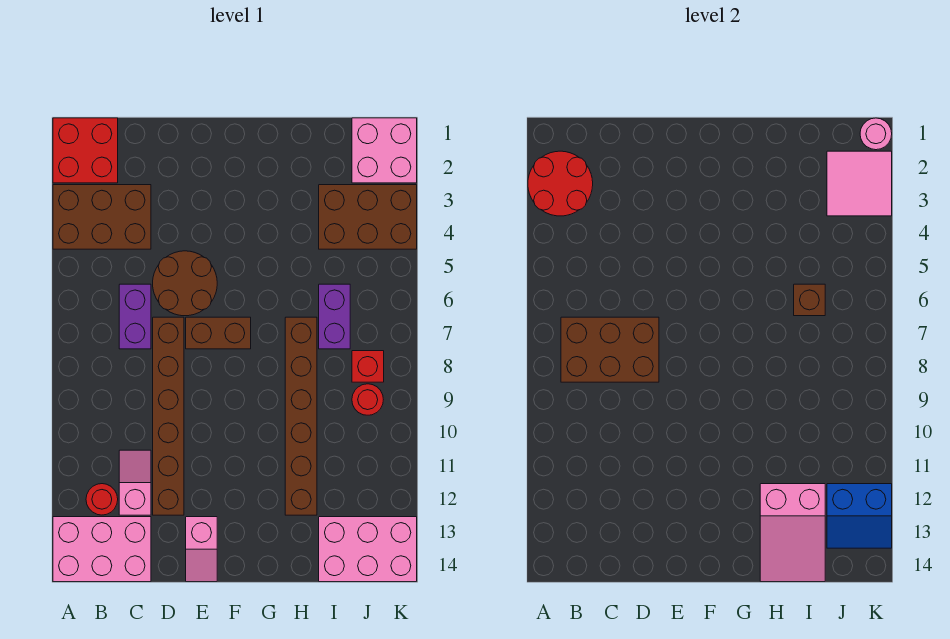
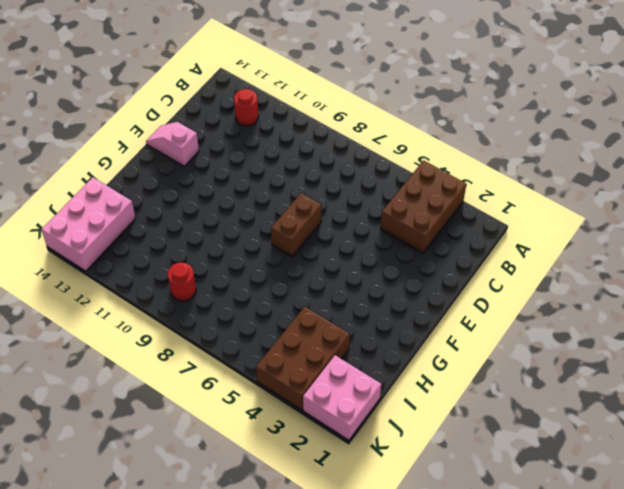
none -> red brick A1:B2 level 1
none -> pink brick A13:C14 level 1
none -> purple brick C6:C7 level 1

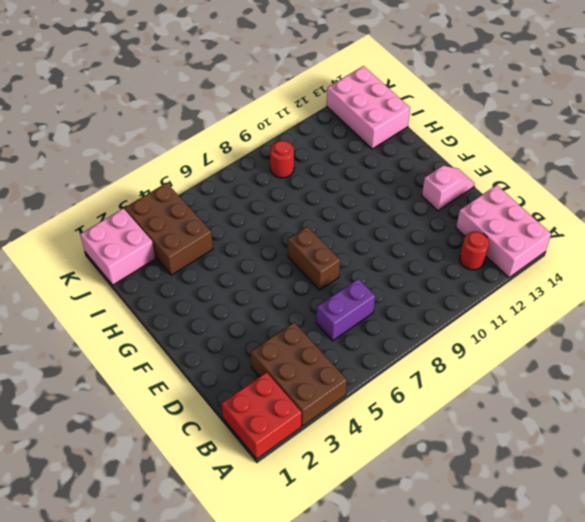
none -> pink slope C11:C12 level 1 top 12
none -> brown round brick D5:E6 level 1
none -> brown brick D7:D12 level 1

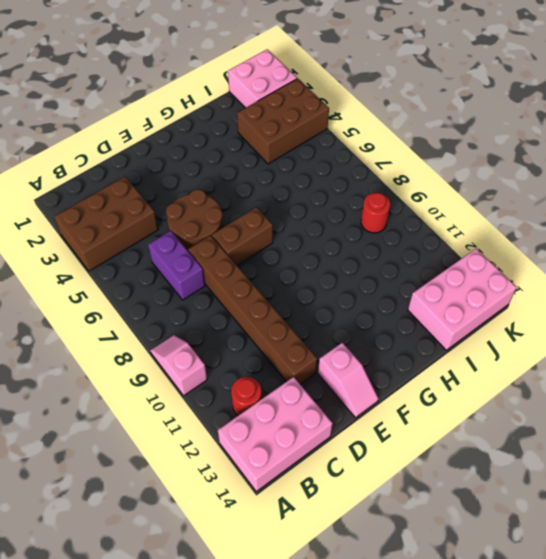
pink slope A9:A10 level 1 top 10 -> pink slope C11:C12 level 1 top 12
none -> red brick A1:B2 level 1
none -> brown brick H7:H12 level 1
none -> purple brick I6:I7 level 1

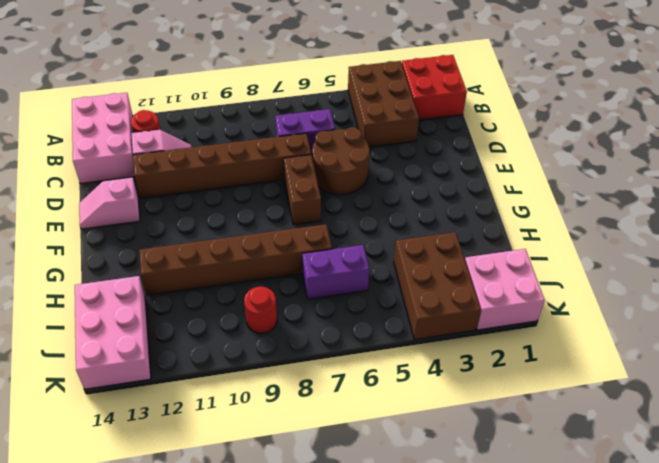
none -> red brick J8 level 1
none -> red round brick A2:B3 level 2
none -> brown brick B7:D8 level 2

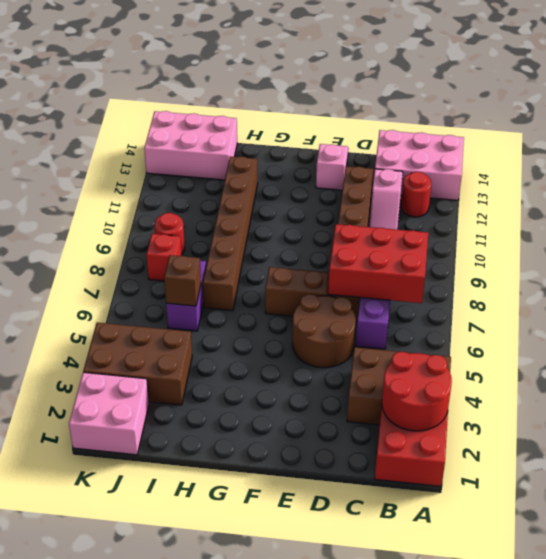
red brick B7:D8 level 2 -> brown brick B7:D8 level 2
none -> pink slope H12:I14 level 2 top 12
none -> pink tile J2:K3 level 2
none -> blue slope J12:K13 level 2 top 12

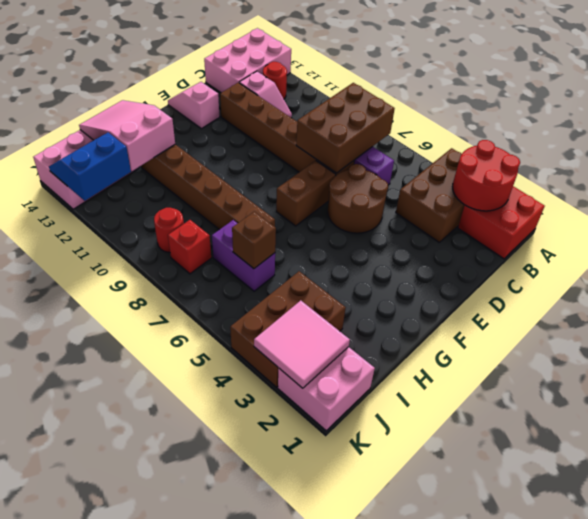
none -> pink round brick K1 level 2

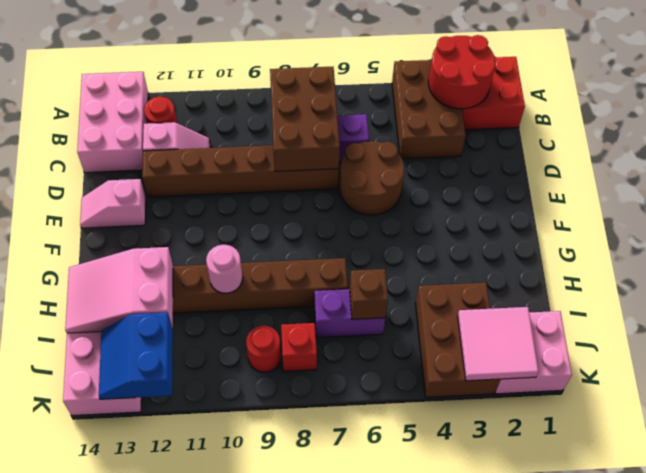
pink round brick H10 level 2 -> pink round brick K1 level 2
none -> brown brick E7:F7 level 1

